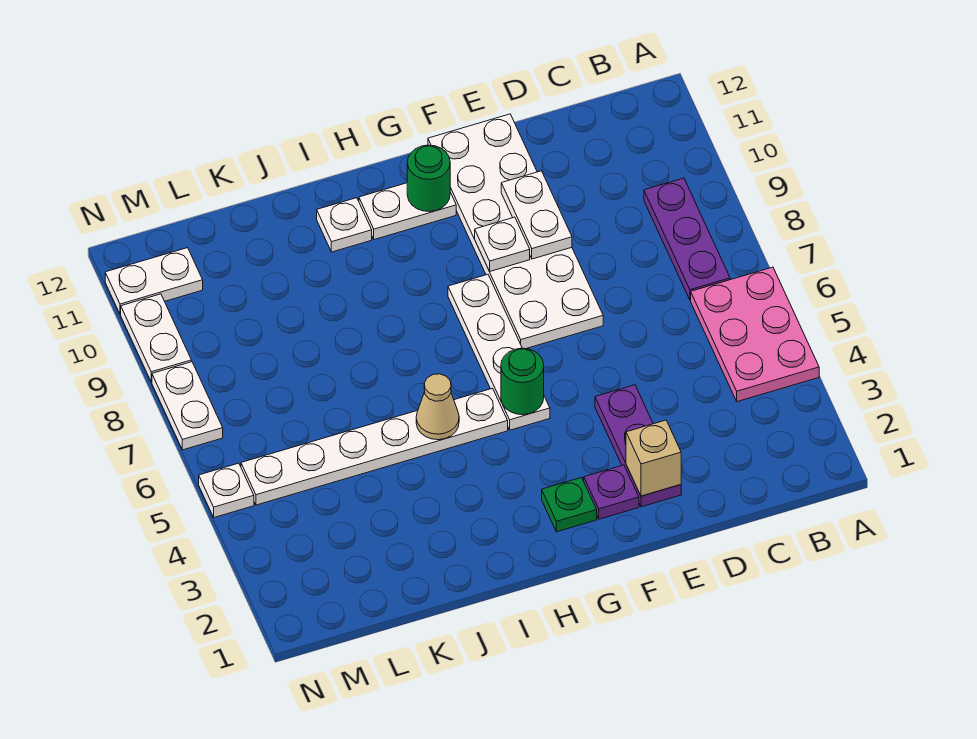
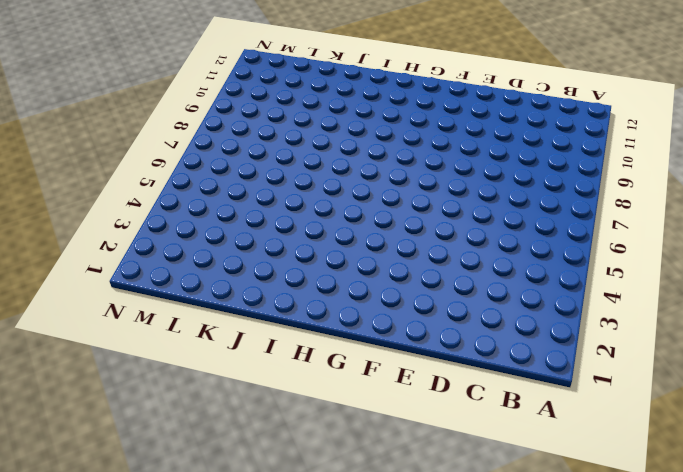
none -> pink plate A4:B6 level 1
none -> purple plate B7:B9 level 1
none -> purple plate E2:E4 level 1

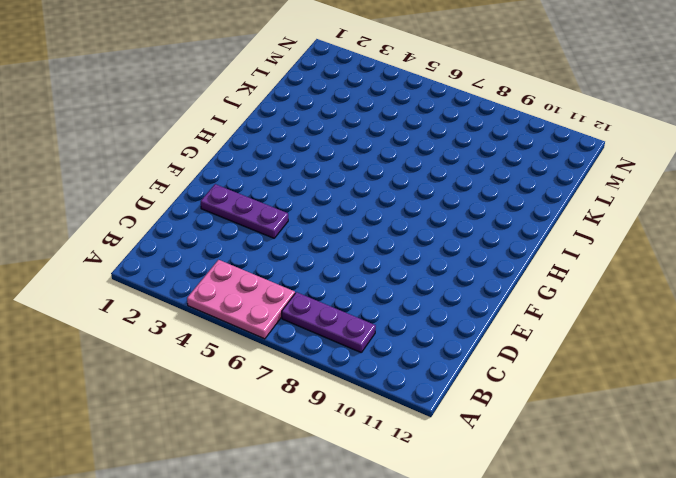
none -> white plate E7:F12 level 1
none -> purple plate F2 level 1
none -> green plate G2 level 1

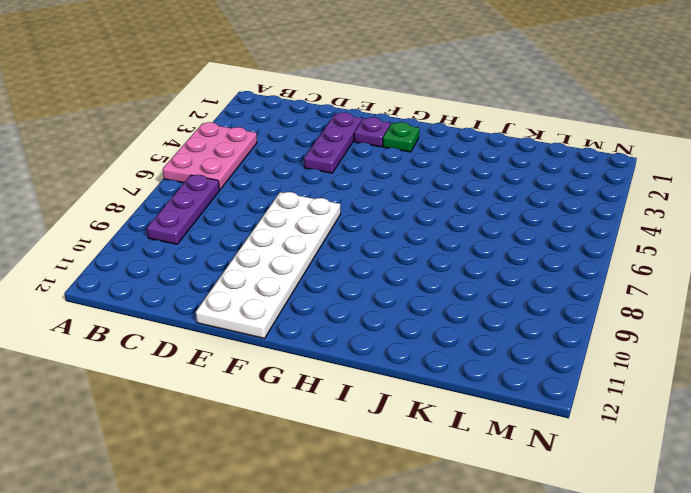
none -> white plate G5:G8 level 1
none -> white plate G11:H11 level 1
none -> white plate H5:M5 level 1

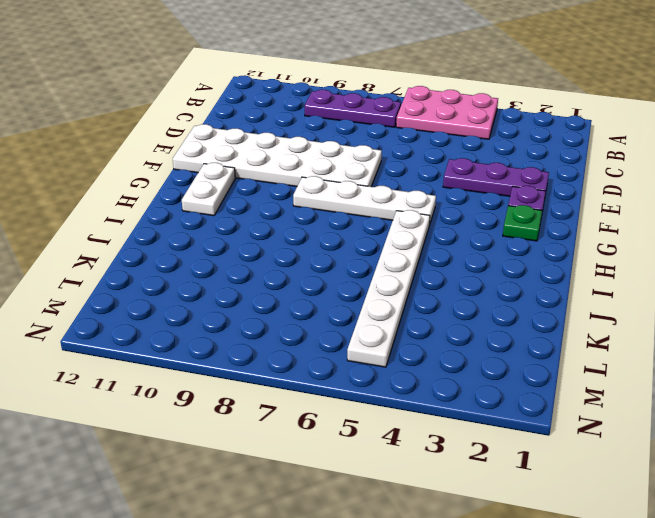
none -> white plate I11 level 1
none -> white plate M11:N11 level 1
none -> white plate N5 level 1

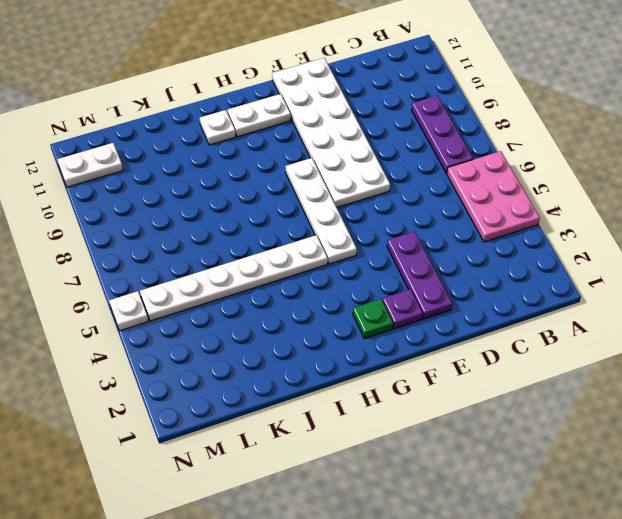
none -> white plate N7:N8 level 1
none -> white plate N9:N10 level 1
none -> tan brick E2 level 2

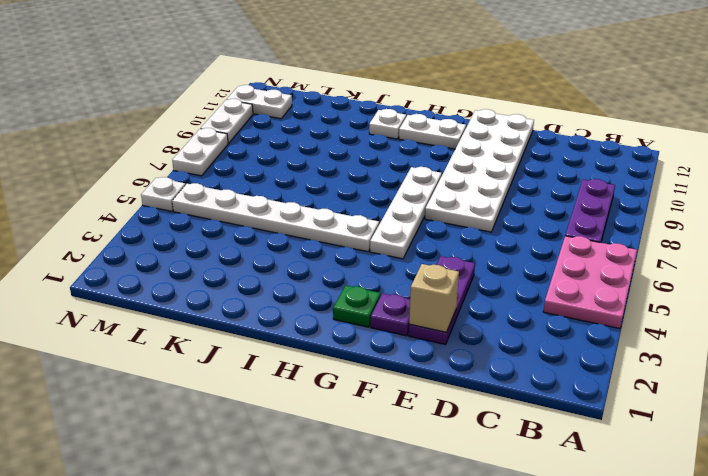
none -> white plate E9:E10 level 2
none -> white plate F9 level 2
none -> green round brick G5 level 2

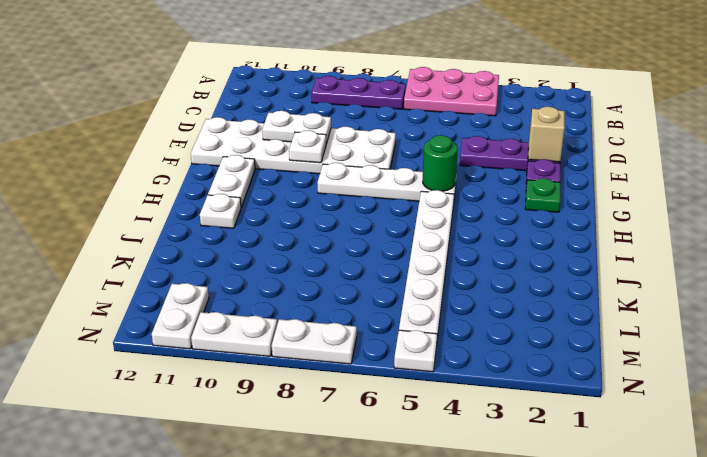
none -> green round brick G11 level 2
none -> tan cone I5 level 2

